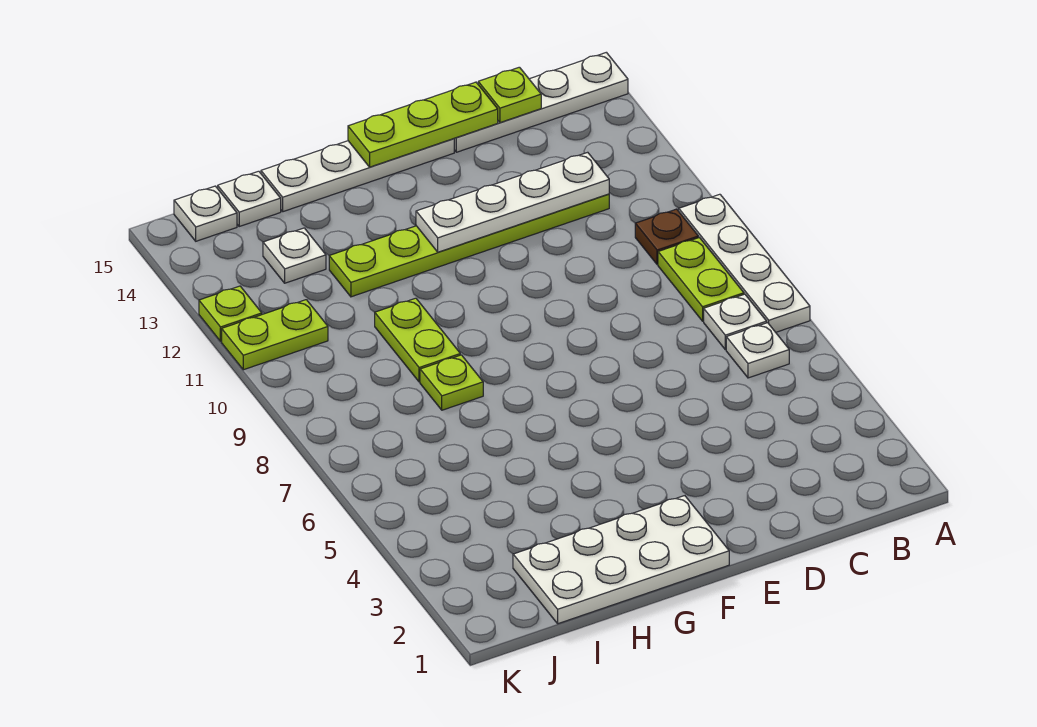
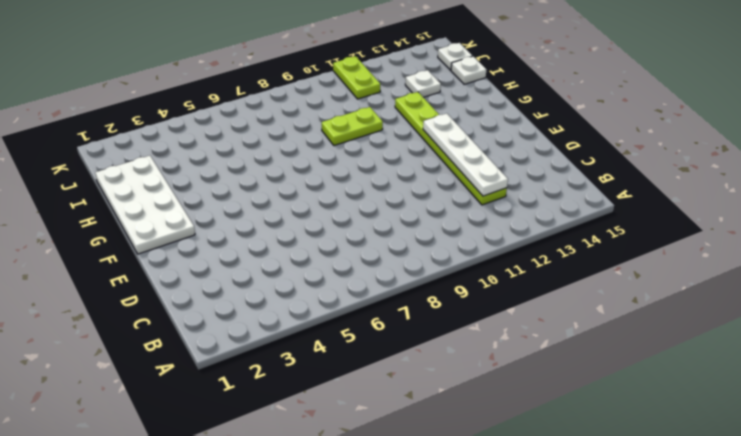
none -> white plate A7:A10 level 1
none -> white plate A15:D15 level 1
none -> white plate B6 level 1

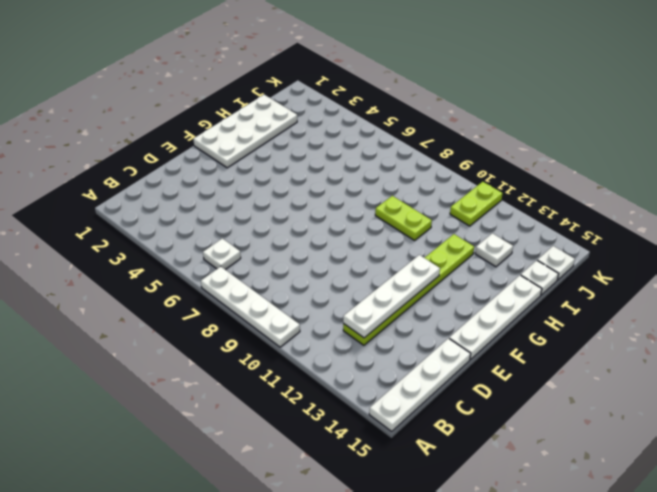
none -> white plate B7 level 1
none -> lime plate B8:B9 level 1
none -> brown plate B10 level 1

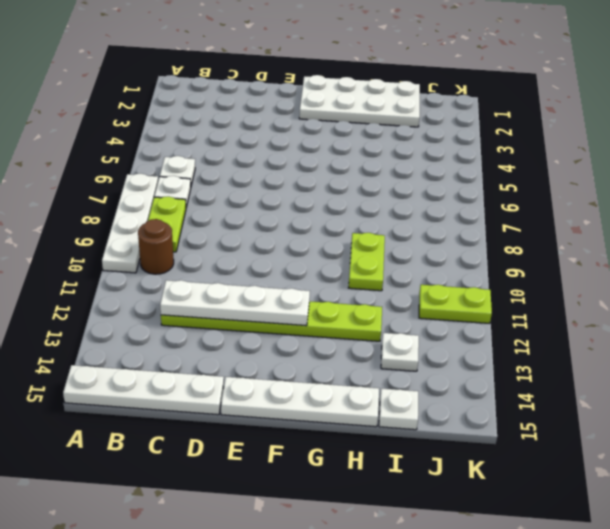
brown round brick B10 level 1 -> brown plate B10 level 1
none -> lime plate H8 level 1
none -> white plate J15 level 1
none -> lime plate K12 level 1

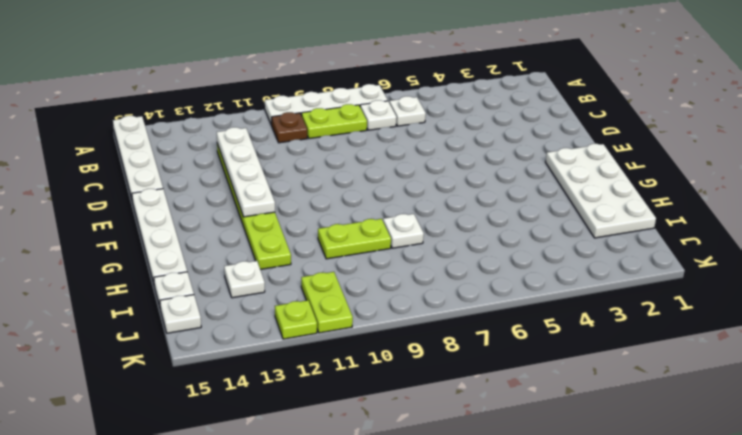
white plate H8 level 1 -> lime plate H8 level 1
none -> lime plate C15 level 2
none -> lime plate D15:F15 level 2

